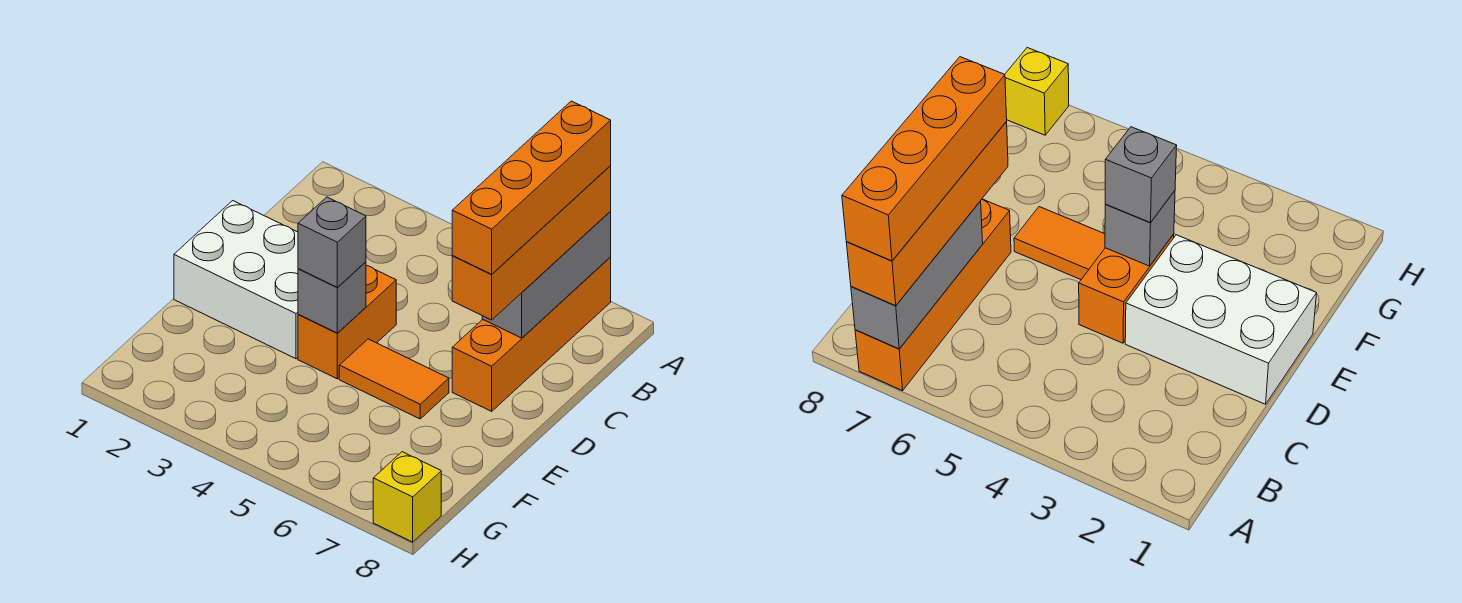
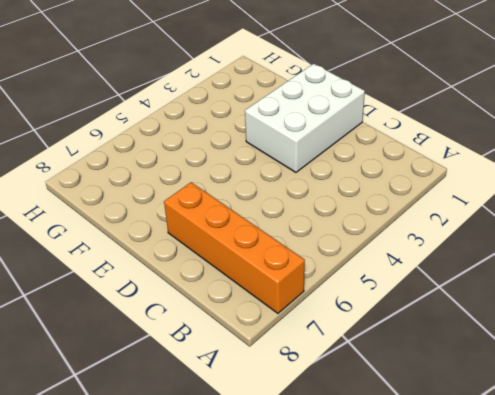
none -> orange brick D4:E4 level 1
none -> orange tile E5:E6 level 1

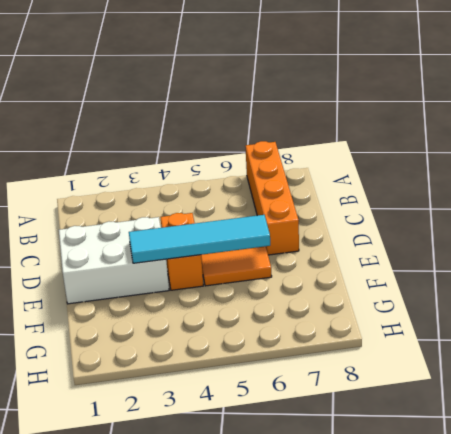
cyan tile E3:E6 level 2 -> grey brick E4 level 2
none -> yellow brick H8 level 1
none -> grey brick A7:C7 level 2

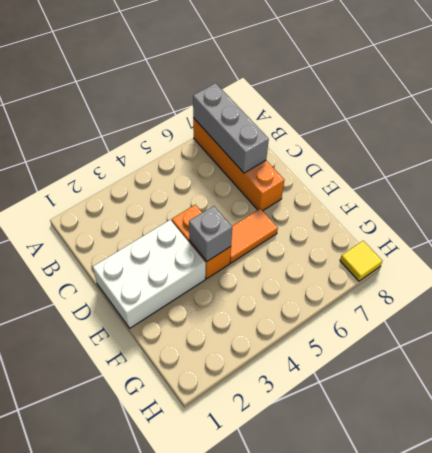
yellow tile H8 level 1 -> yellow brick H8 level 1
none -> orange brick A7:D7 level 3
none -> grey brick E4 level 3

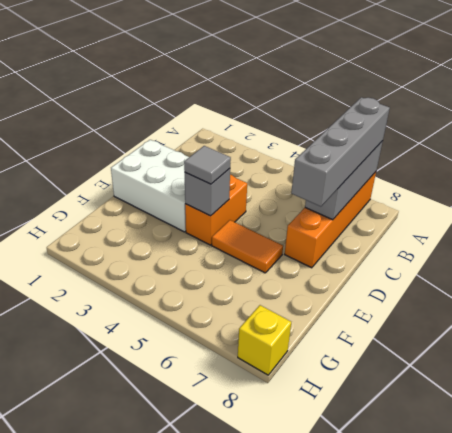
grey brick A7:D7 level 3 -> orange brick A7:D7 level 3
grey tile E4 level 3 -> grey brick E4 level 3
none -> orange brick A7:D7 level 4

